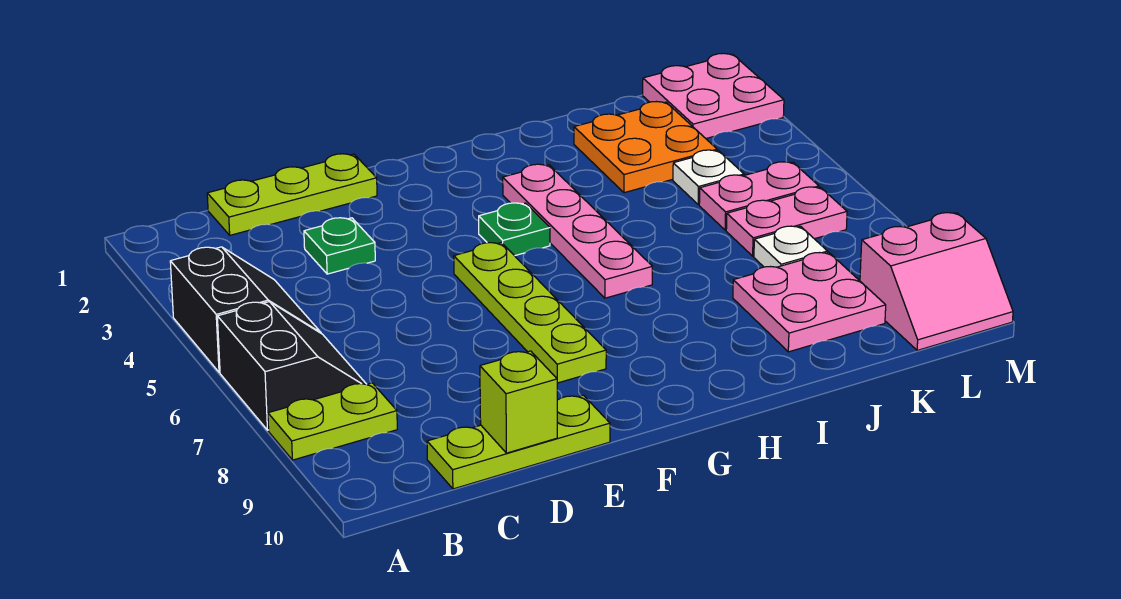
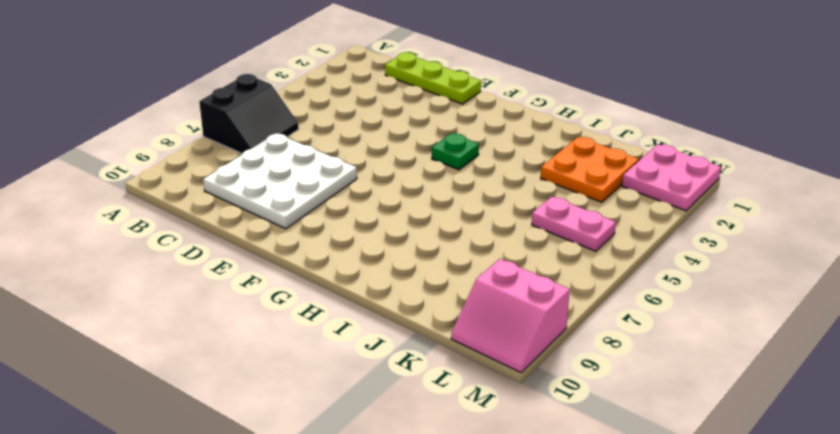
white plate C7:E9 level 1 -> none
none -> black slope A4:B5 level 1 top A
none -> lime plate A8:B8 level 1
none -> lime plate C10:E10 level 1

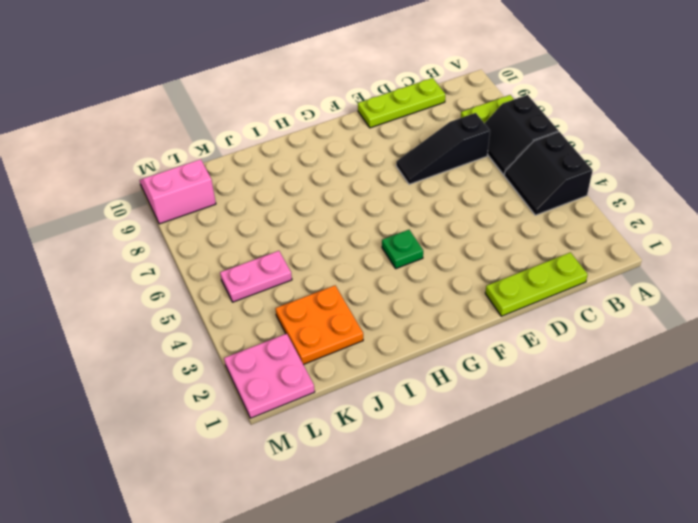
black slope C7:E7 level 1 top C -> none
none -> green plate D3 level 1
none -> lime plate F5:F8 level 1
none -> pink plate H3:H6 level 1

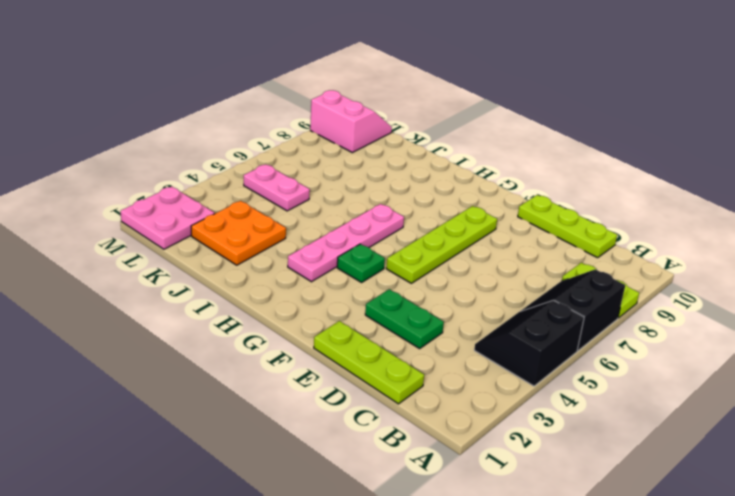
green plate D3:E3 level 1 -> green plate D3 level 1
none -> pink plate J8:K9 level 1
none -> white plate K4 level 1
none -> pink plate K6:L6 level 1

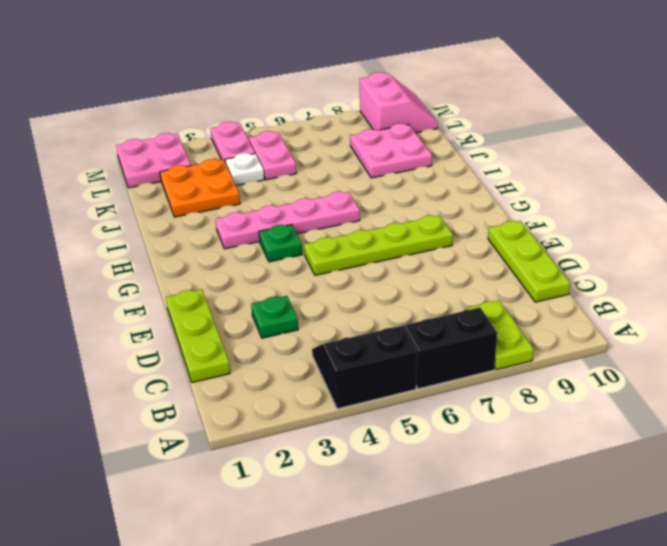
pink plate L4:M4 level 1 -> pink plate K6:L6 level 1
none -> white plate K7 level 1
none -> lime brick D10 level 2

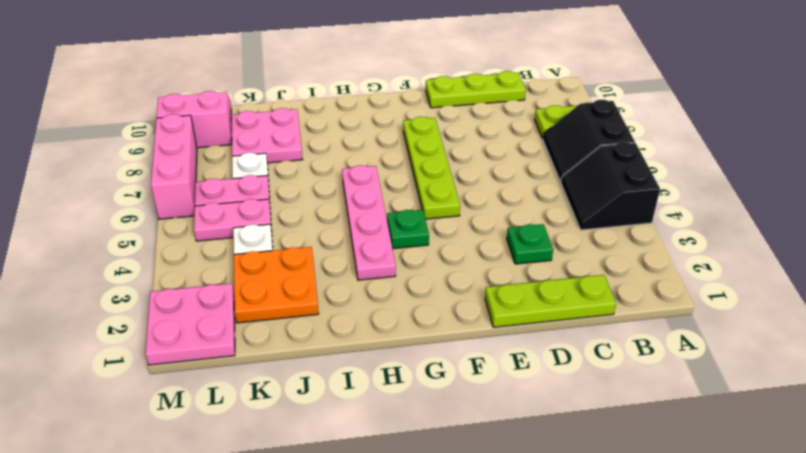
pink brick M6:M8 level 1 -> none
none -> lime brick D10 level 2

